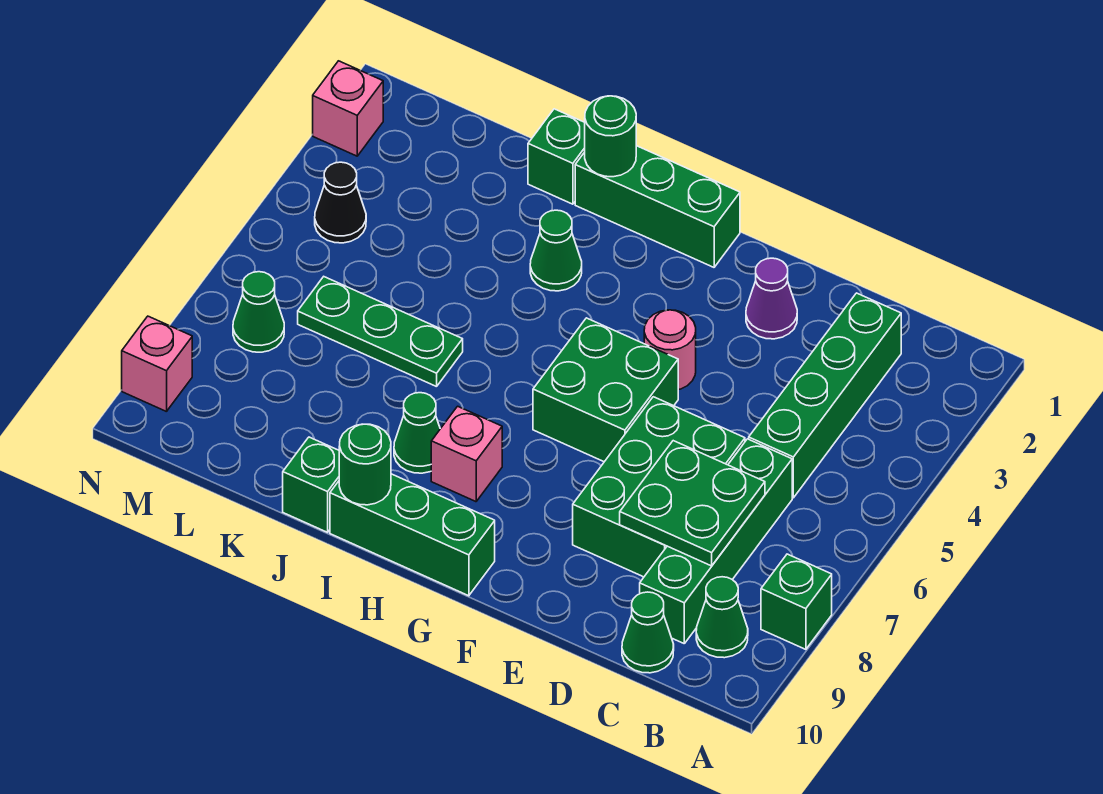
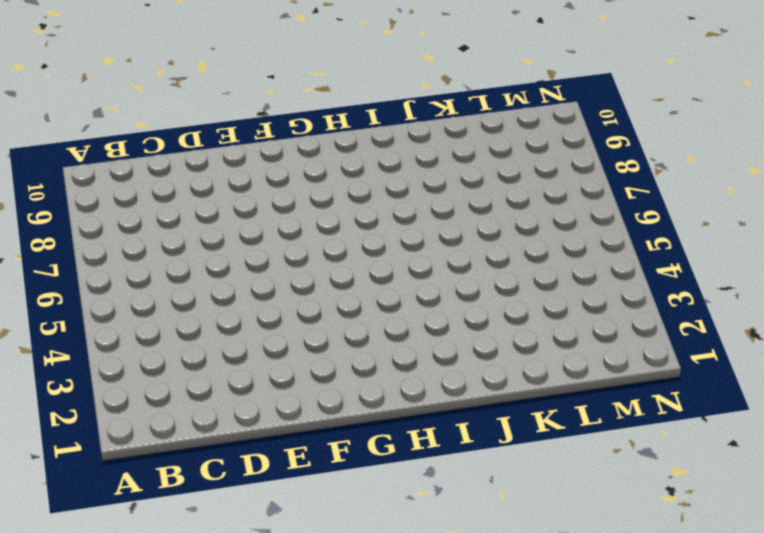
none -> green brick A8 level 1
none -> green cone B9 level 1
none -> green brick C2:C5 level 1

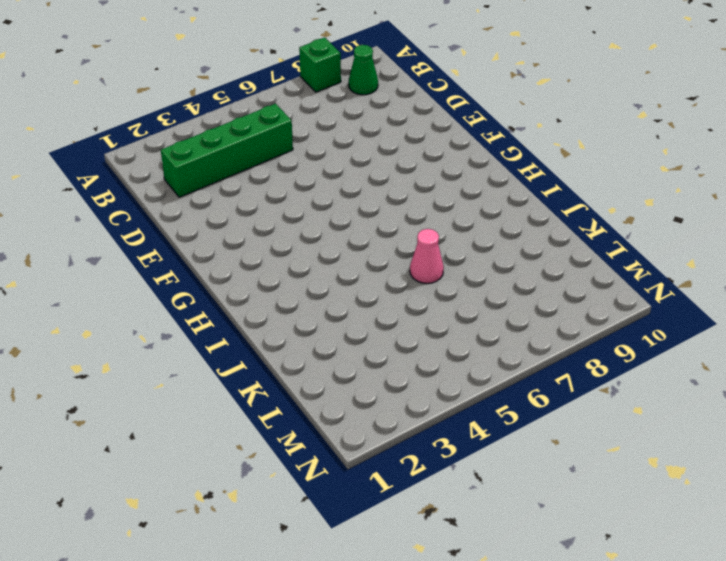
pink cone J6 level 1 -> green plate J6:L6 level 1
none -> green brick C6:C9 level 1
none -> green cone C10 level 1
none -> green brick D6:E8 level 1

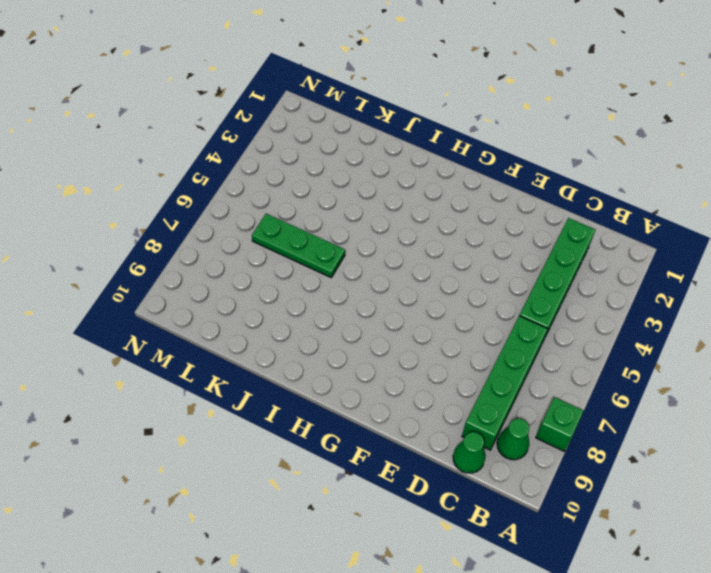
none -> green brick D6:E8 level 1
none -> purple cone E2 level 1
none -> pink round brick F4 level 1

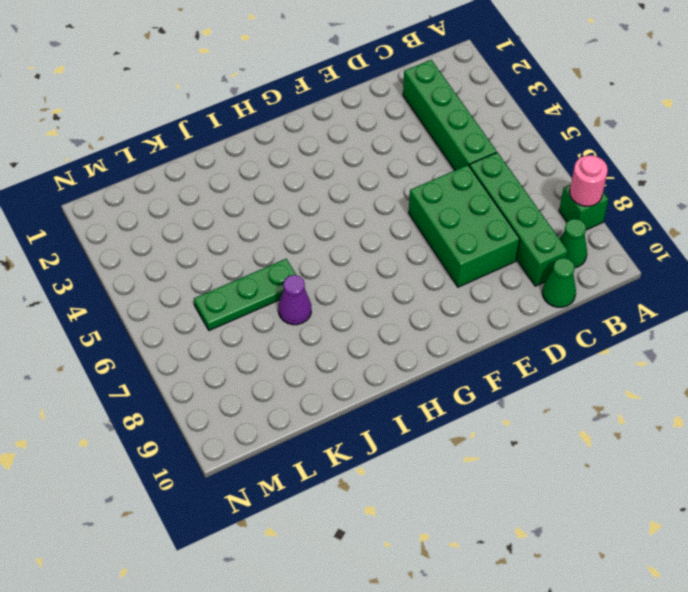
pink round brick A8 level 2 -> pink round brick F4 level 1
purple cone J7 level 1 -> purple cone E2 level 1
none -> green brick F5:G6 level 1
none -> green brick G1:I1 level 1
none -> green brick G10:I10 level 1

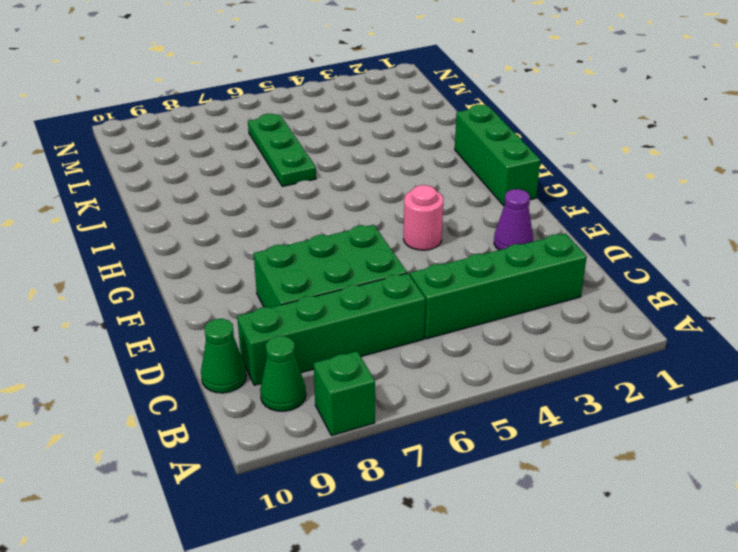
none -> green brick F5:G6 level 1
none -> green brick G10:I10 level 1
none -> pink brick H8 level 1

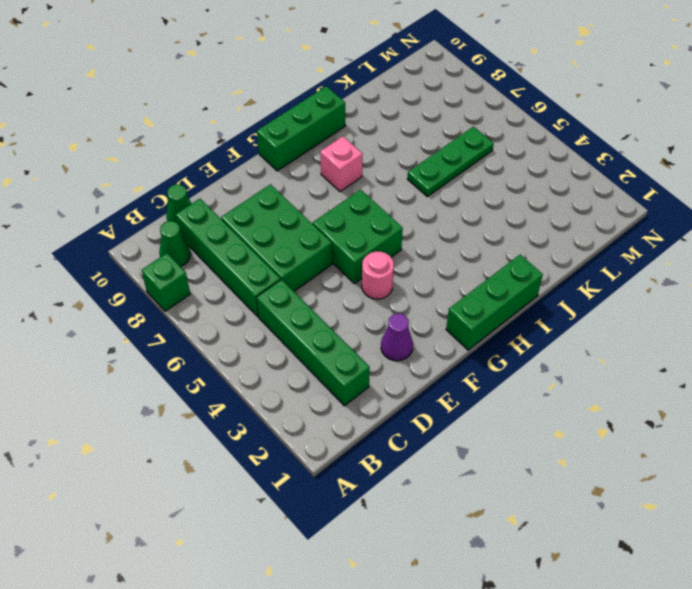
none -> green cone I3 level 1
none -> green cone I8 level 1
none -> green brick J1 level 1

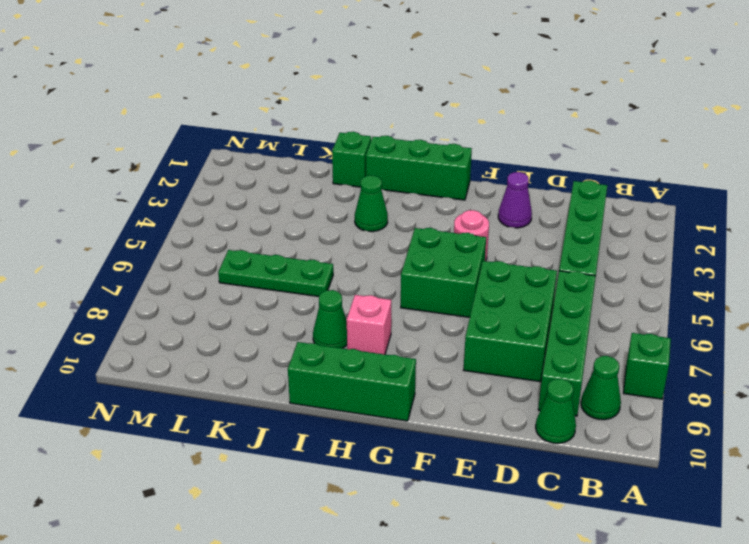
none -> green brick J10 level 1
none -> black cone M4 level 1
none -> green cone M7 level 1

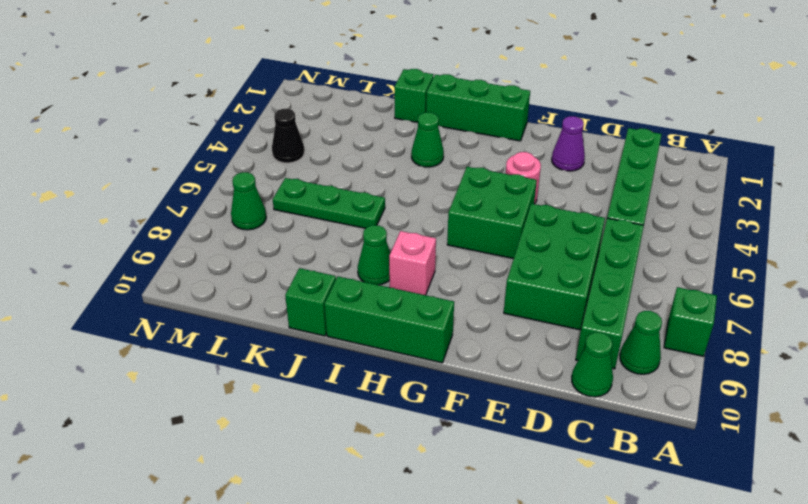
none -> pink brick N2 level 1
none -> pink brick N9 level 1
none -> green plate C7:D8 level 2

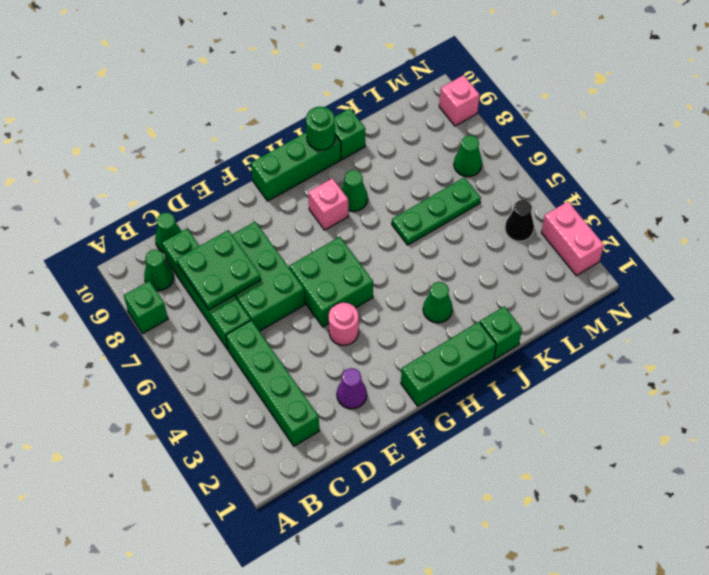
pink brick N2:N3 level 1 -> pink brick N2 level 1
none -> green round brick I1 level 2

